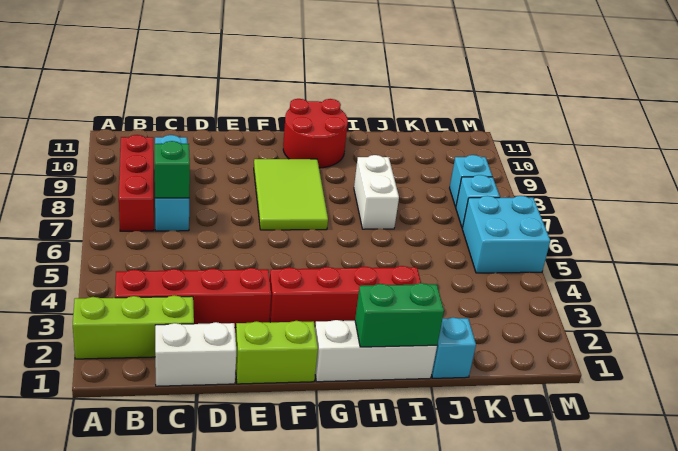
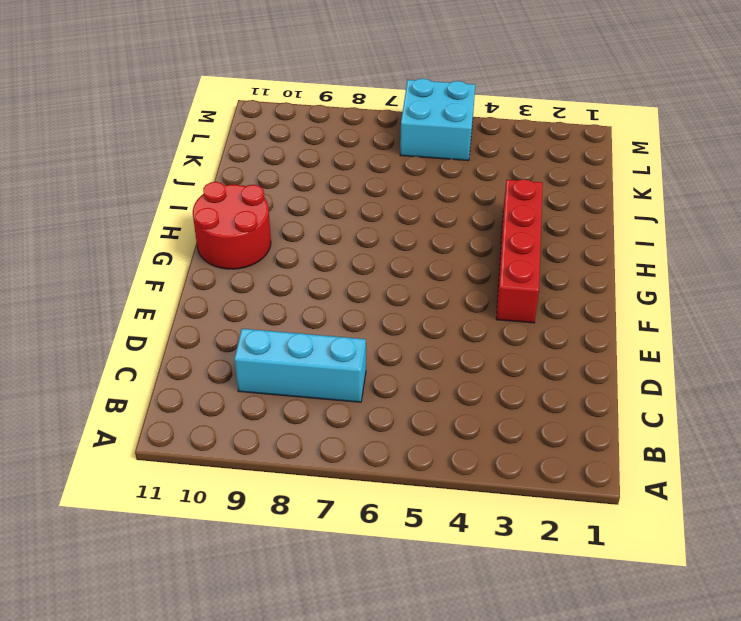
none -> lime brick A2:C2 level 1
none -> red brick B3:E3 level 1
none -> red brick B7:B9 level 1

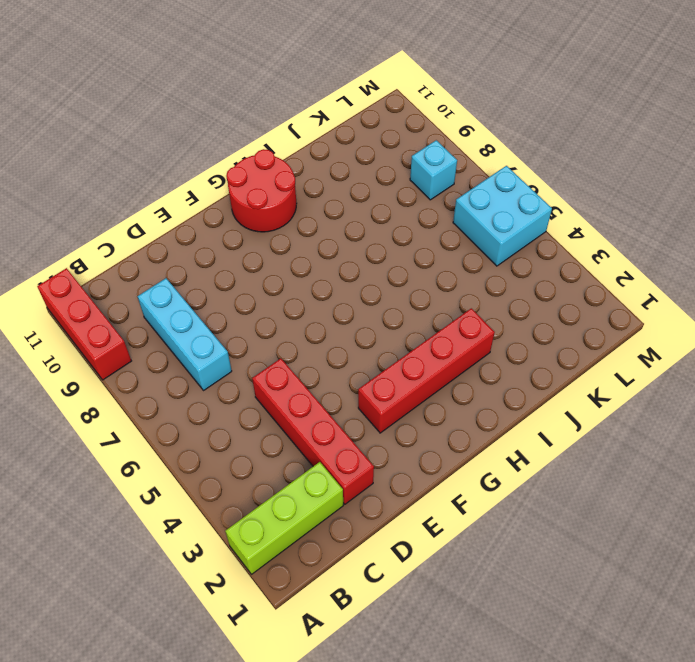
red brick A9:A11 level 1 -> red brick B7:B9 level 1
red brick D2:D5 level 1 -> red brick B3:E3 level 1
none -> white brick C1:D1 level 1
none -> lime brick E1:F1 level 1
none -> lime tile F7:G9 level 1

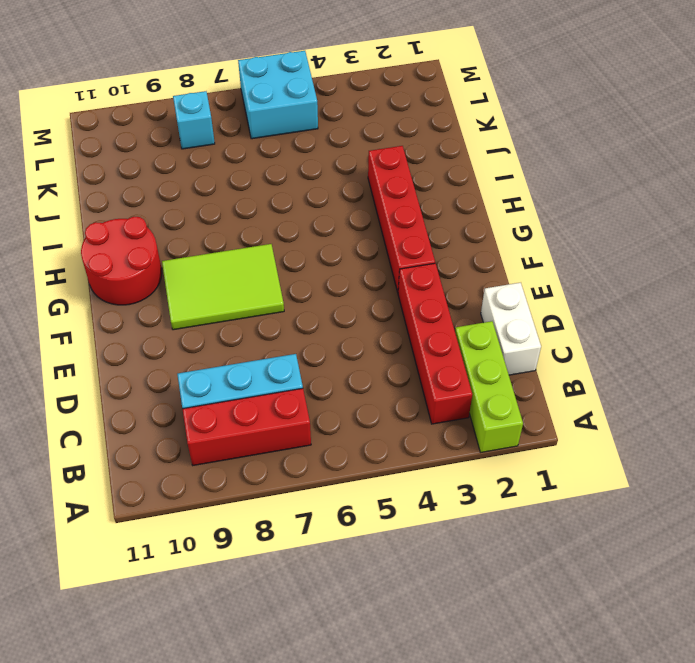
none -> lime brick E1:F1 level 1
none -> white brick G1:I1 level 1
none -> white brick I7:I8 level 1

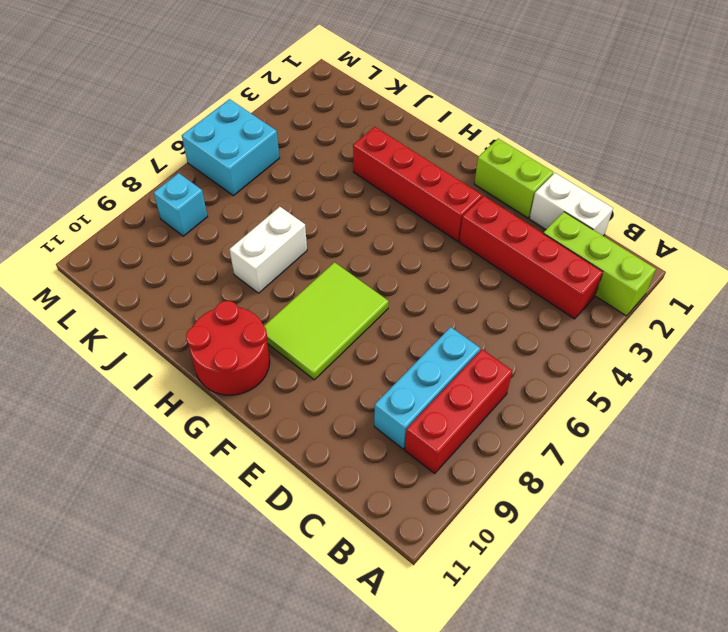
none -> white brick G1:I1 level 1
none -> cyan brick J1 level 1
none -> cyan brick L7 level 1

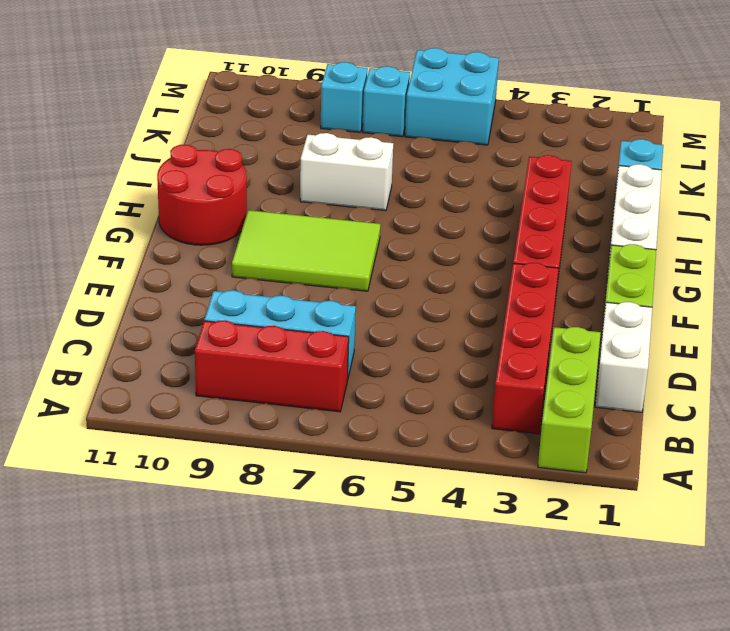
none -> green brick C7 level 2
none -> green brick H1:I1 level 2

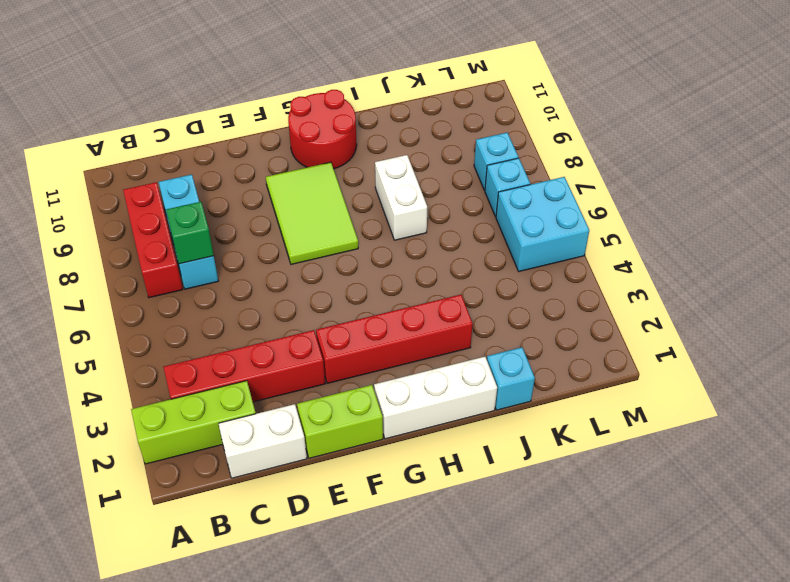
none -> green brick H1:I1 level 2

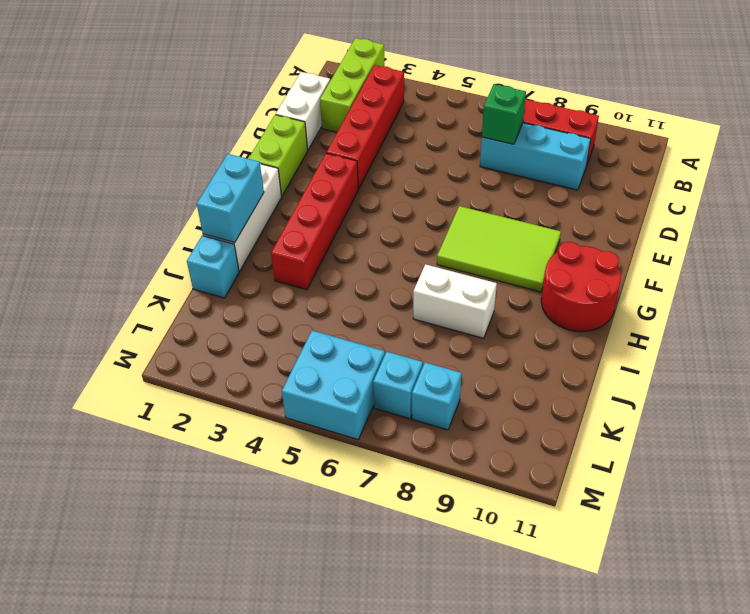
cyan brick H1:I1 level 2 -> green brick H1:I1 level 2

